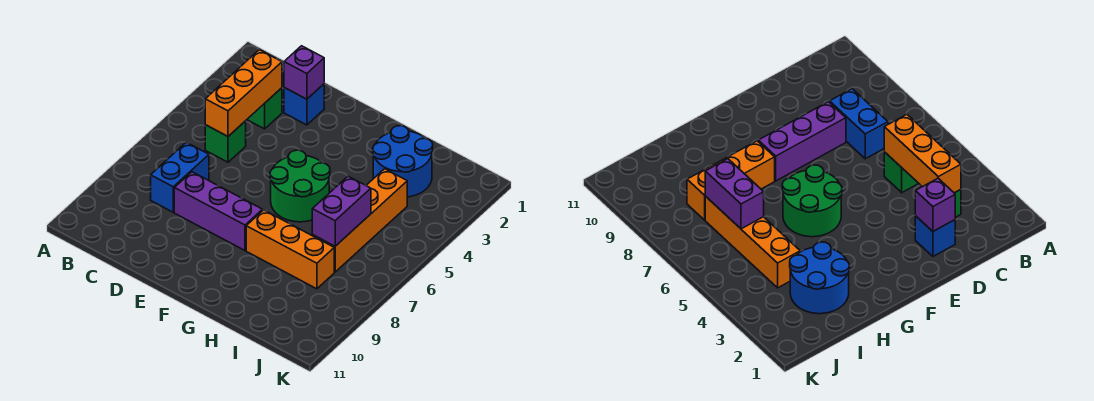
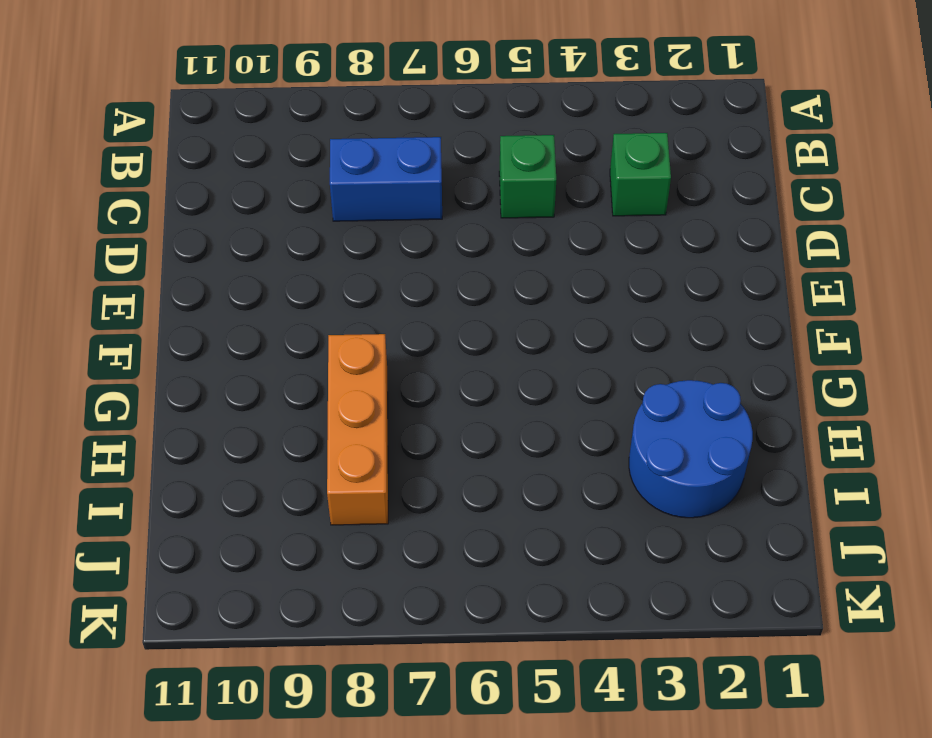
none -> blue brick D2 level 1
none -> purple brick D8:F8 level 1
none -> green round brick F5:G6 level 1

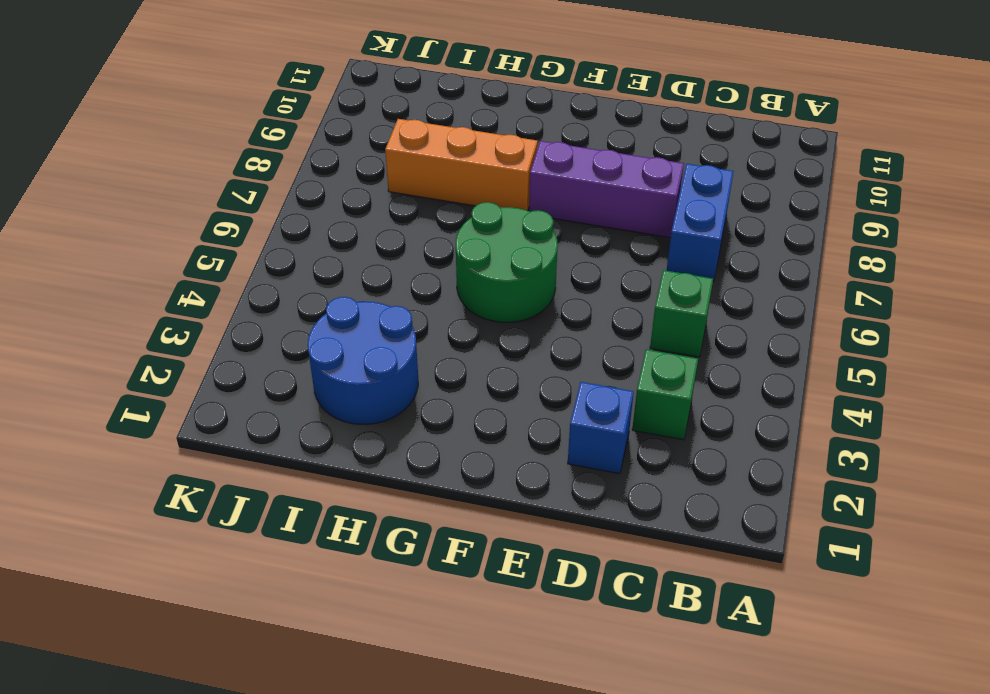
none -> orange brick I4:I7 level 1
none -> orange brick C3:C5 level 2
none -> purple brick D2 level 2

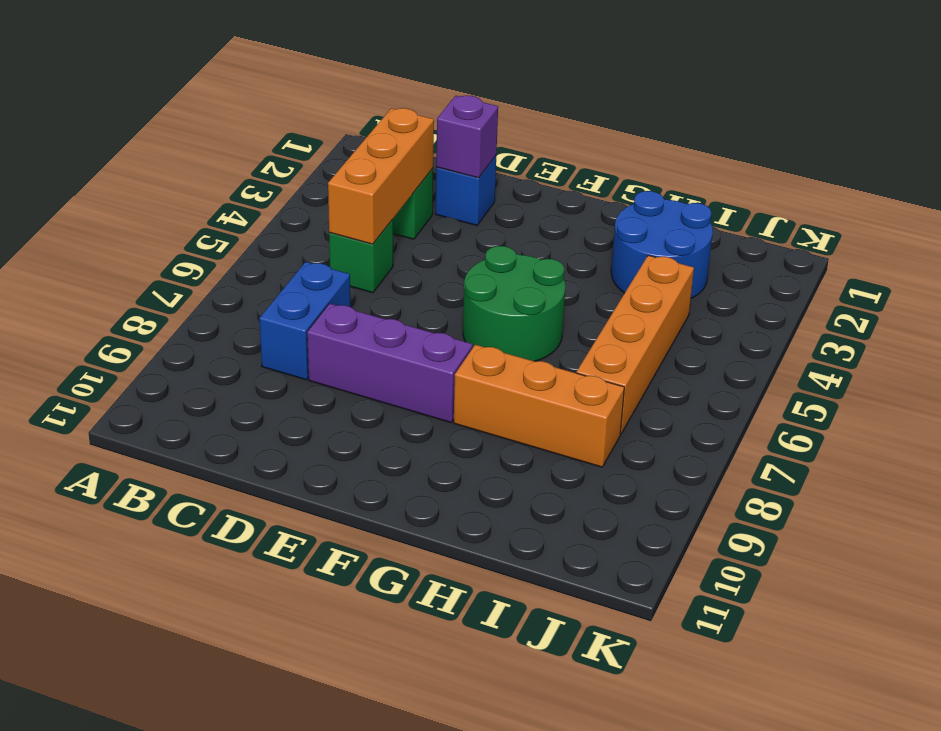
none -> purple brick I6:I7 level 2

